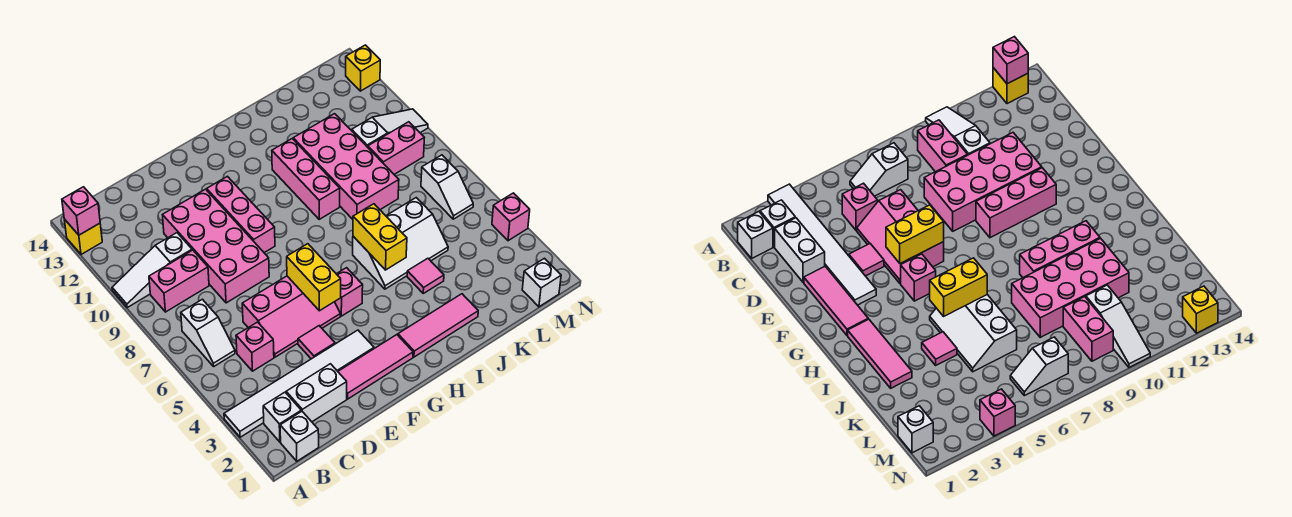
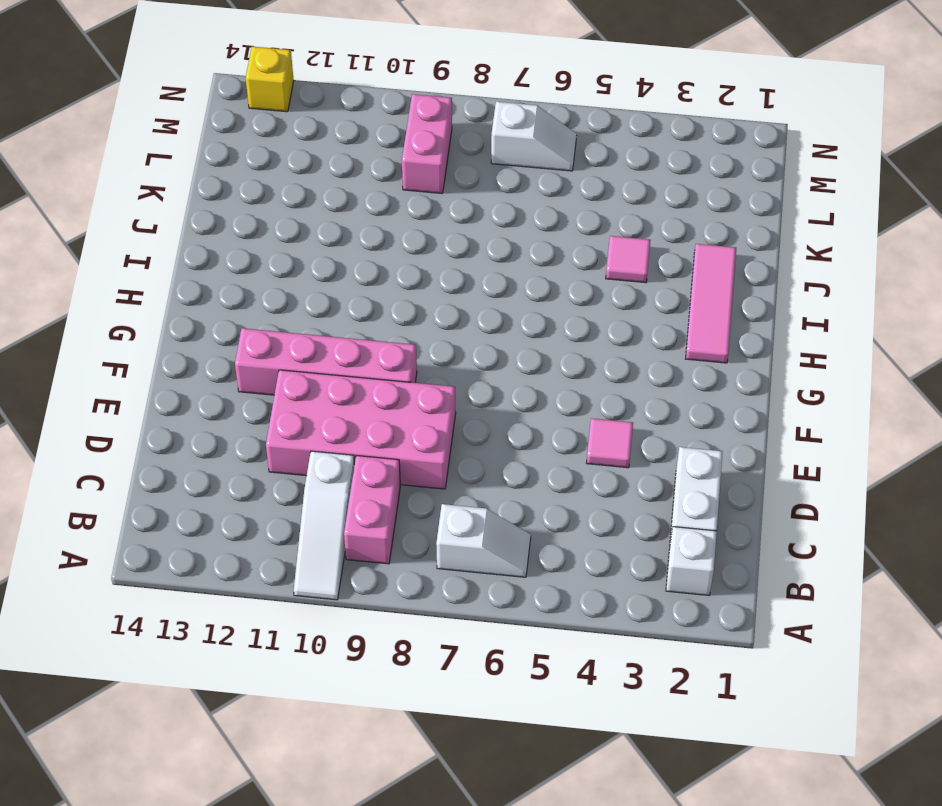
pink brick F9:F12 level 1 -> pink brick F9:F11 level 1
none -> white tile A3:F3 level 1
none -> yellow brick A13 level 1
none -> white brick B1 level 1

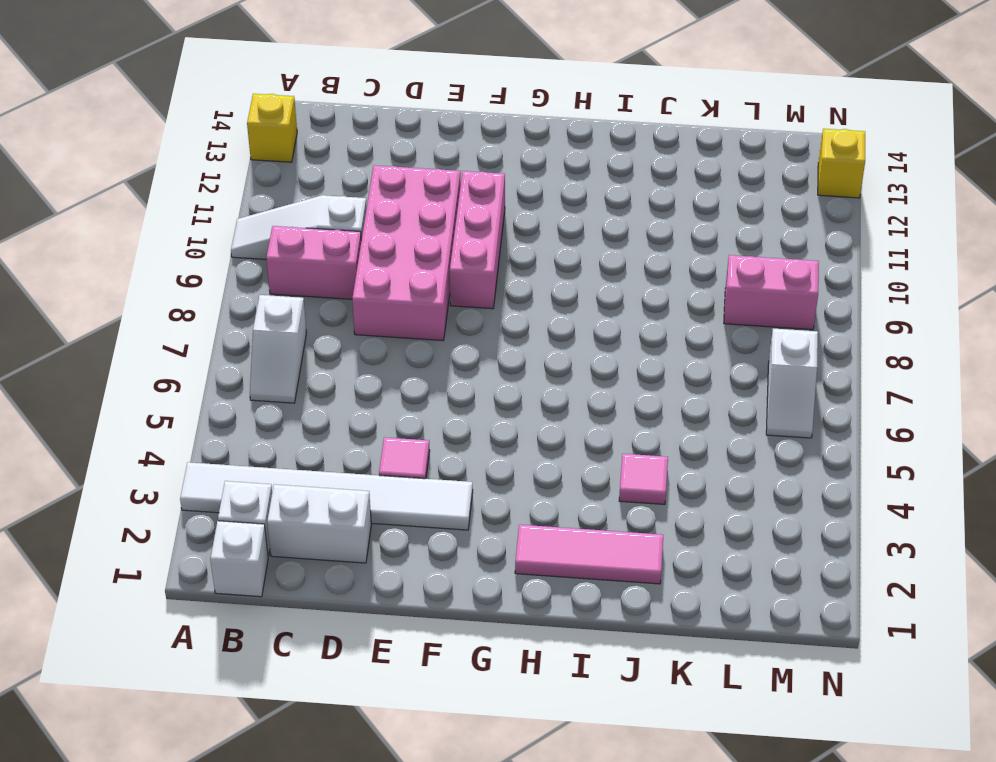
none -> pink brick C5 level 1
none -> pink slope D5:F6 level 1 top 6
none -> pink tile E2:G2 level 1

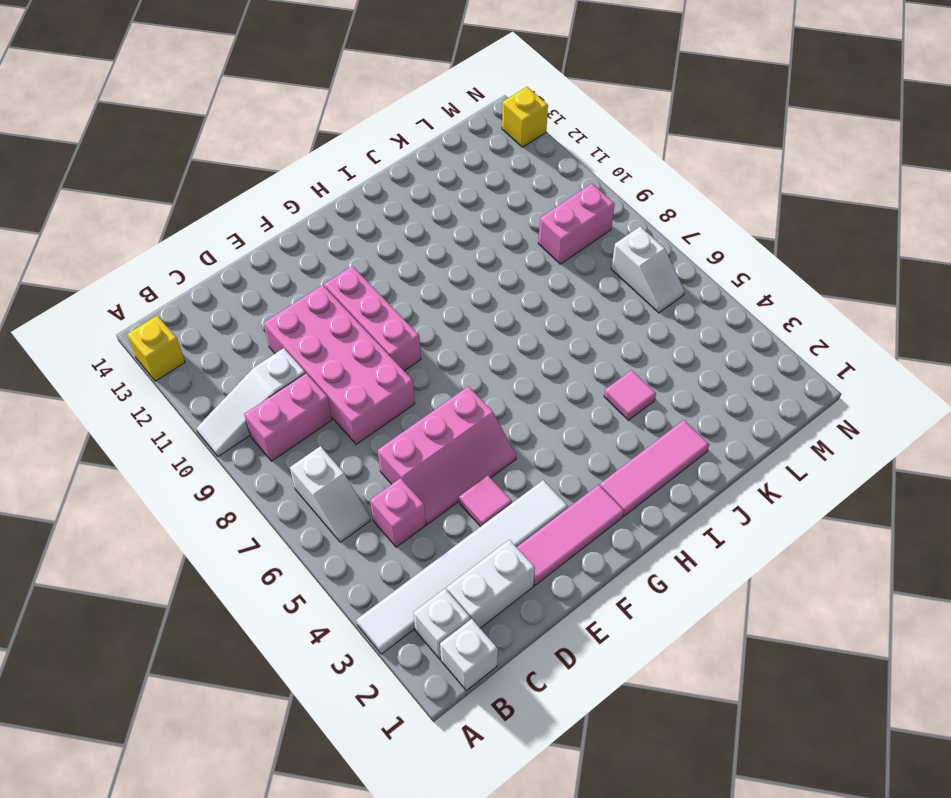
none -> pink brick G5 level 1
none -> white slope I5:K6 level 1 top 6
none -> pink brick I9:I11 level 1

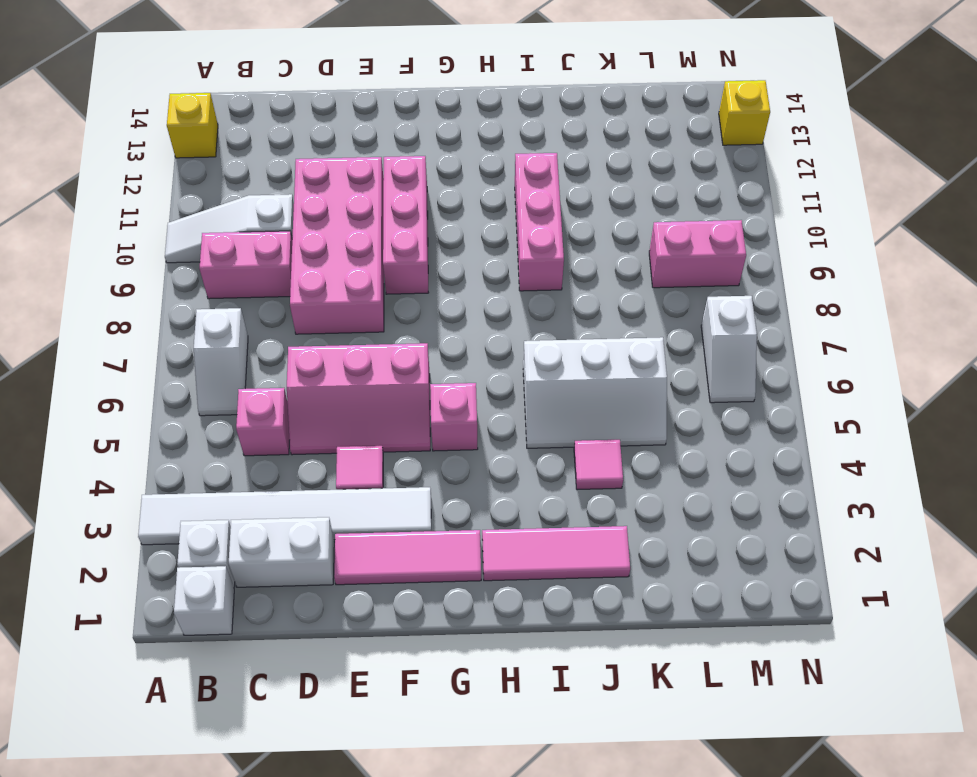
none -> pink brick J8:K11 level 1
none -> white slope L10:N10 level 1 top L
none -> white brick M1 level 1

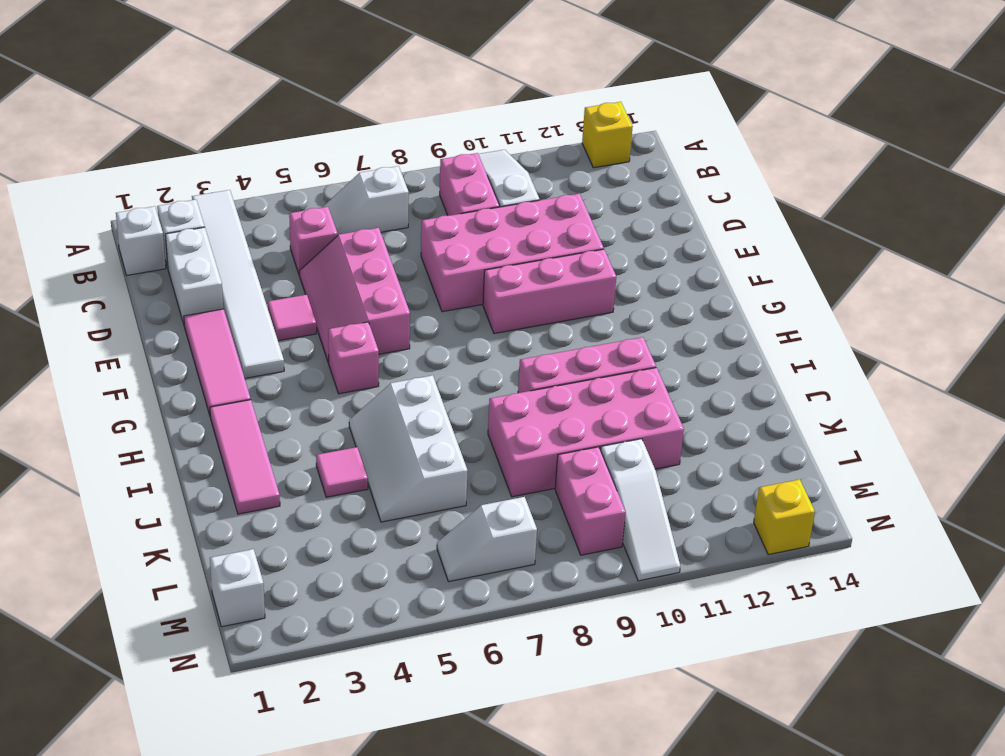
none -> pink brick N4 level 1
none -> pink brick A13 level 2
none -> yellow brick F5:F6 level 2

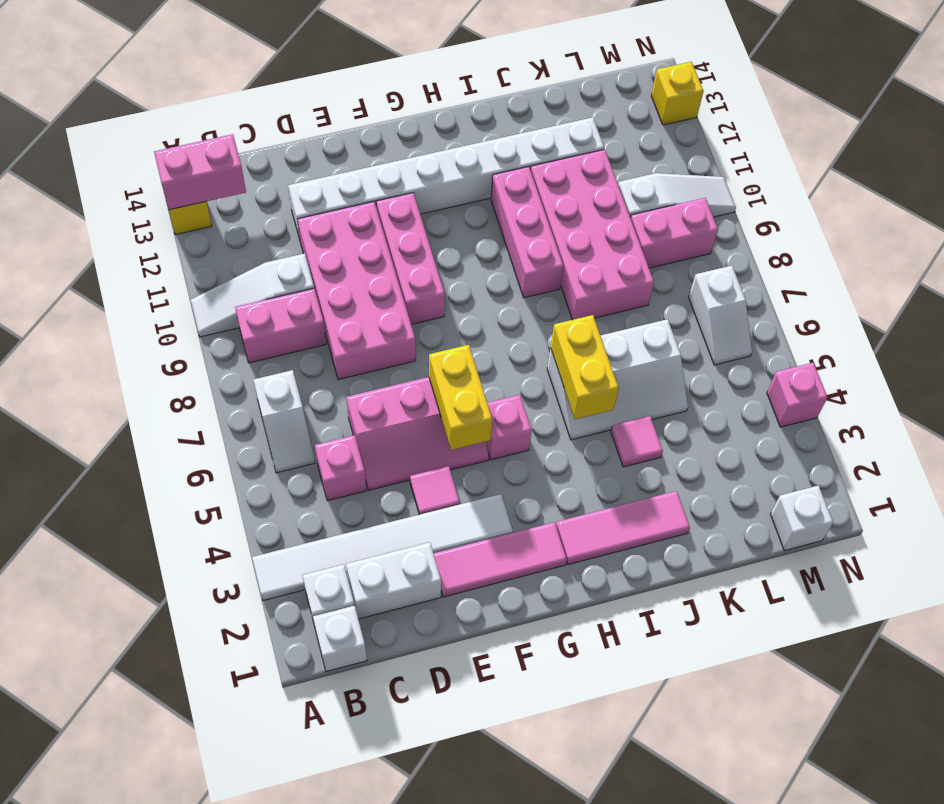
pink brick A13:B13 level 2 -> pink brick A13 level 2
white brick D12:K12 level 1 -> none

